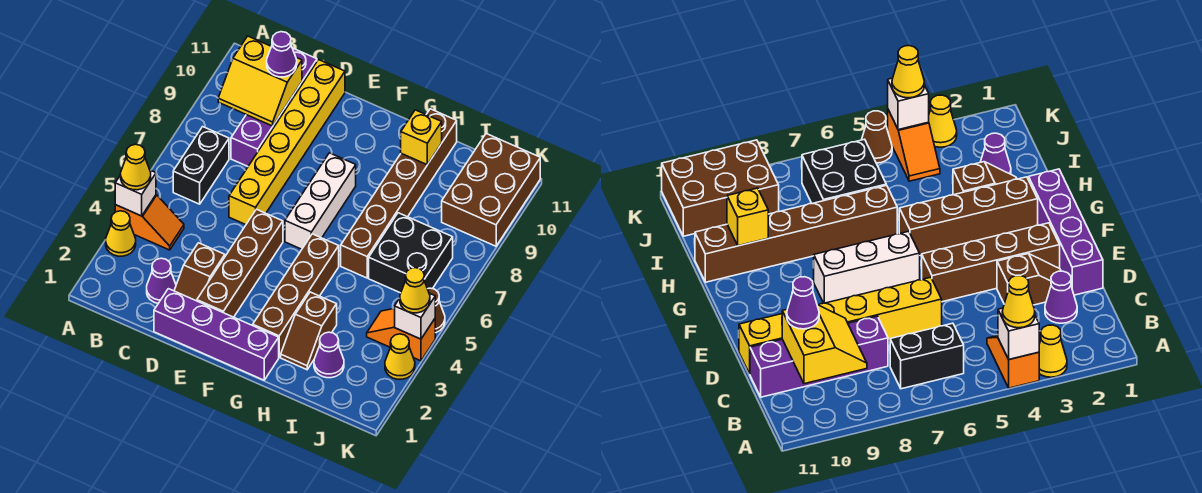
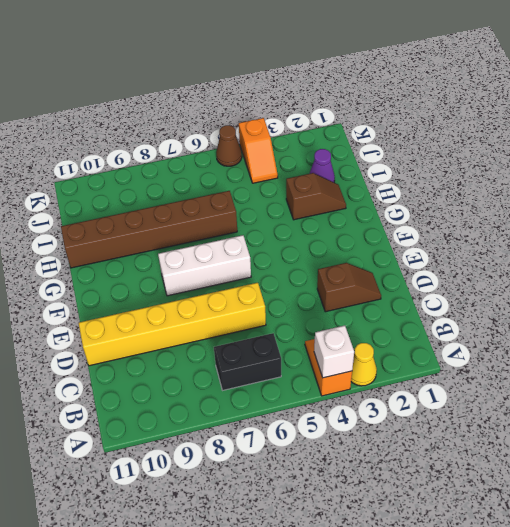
none -> purple cone C2 level 1
none -> purple brick C8:C11 level 1
none -> purple brick D1:G1 level 1

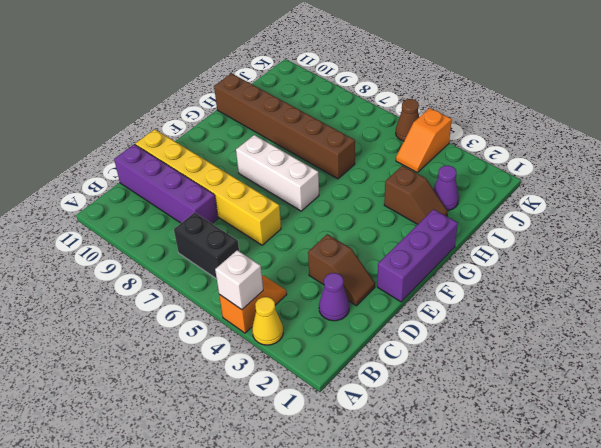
purple brick E1:G1 level 1 -> purple brick D1:G1 level 1
none -> brown brick E2:E5 level 1
none -> brown brick G2:G5 level 1
none -> black brick I6:J7 level 1

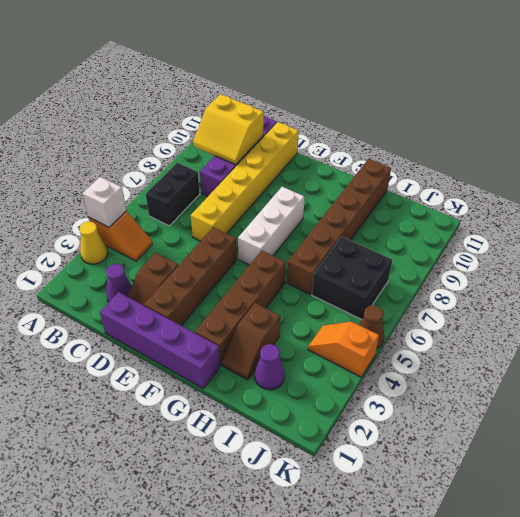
none -> brown brick J9:K11 level 1
none -> yellow cone K3 level 1
none -> yellow brick H10 level 2

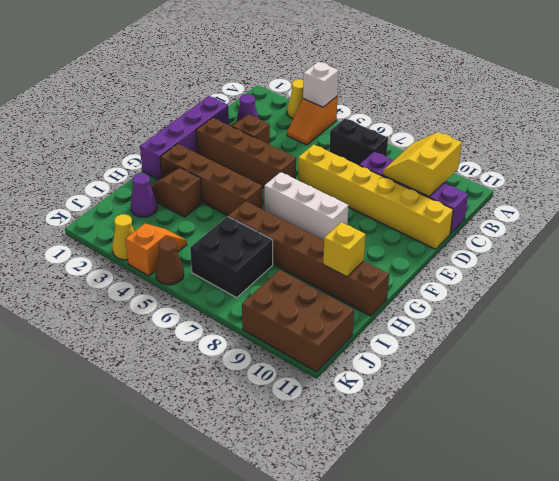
none -> white brick K4 level 2
none -> yellow cone A4 level 3
none -> purple cone C10 level 3

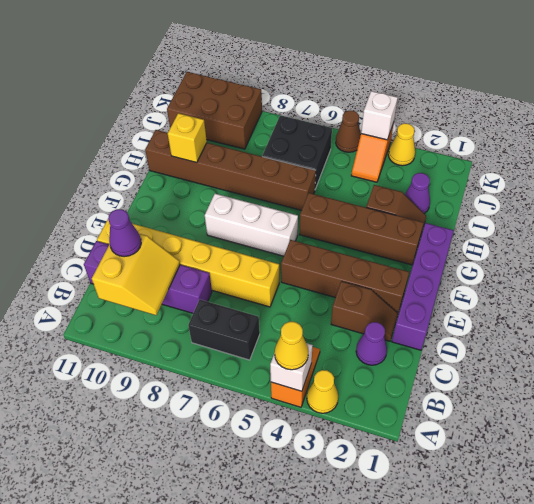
none -> yellow cone K4 level 3

